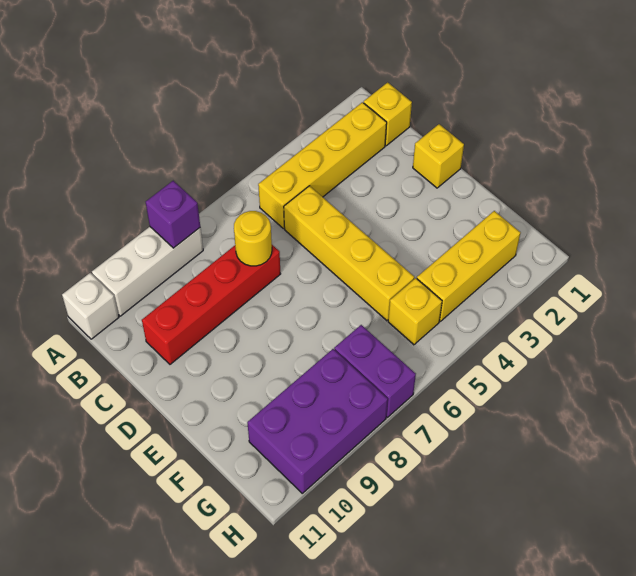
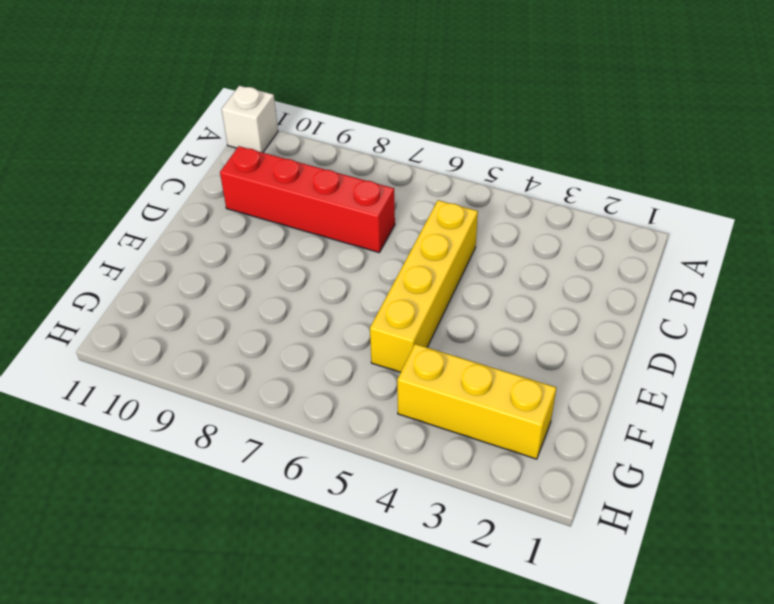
none -> white brick A8:A10 level 1
none -> yellow brick B1 level 1
none -> yellow brick B2:B5 level 1

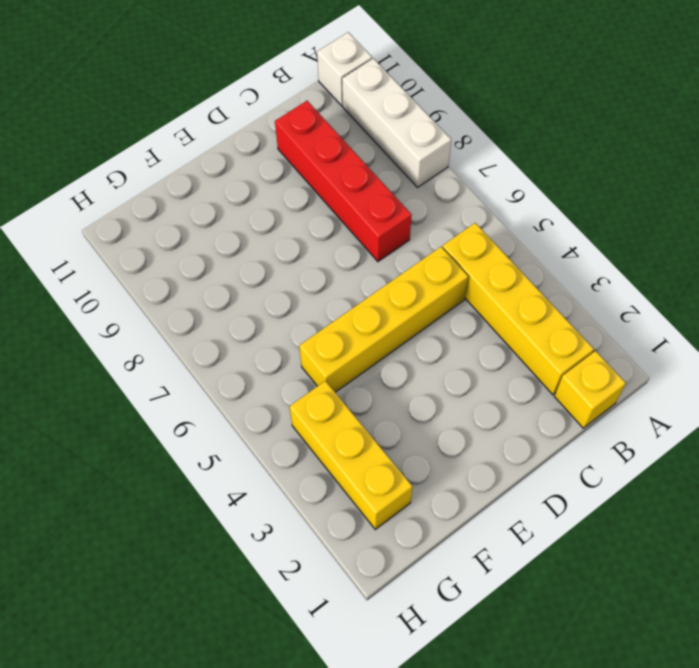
none -> yellow brick D1 level 1
none -> yellow brick G5 level 1
none -> purple brick G7:H7 level 1

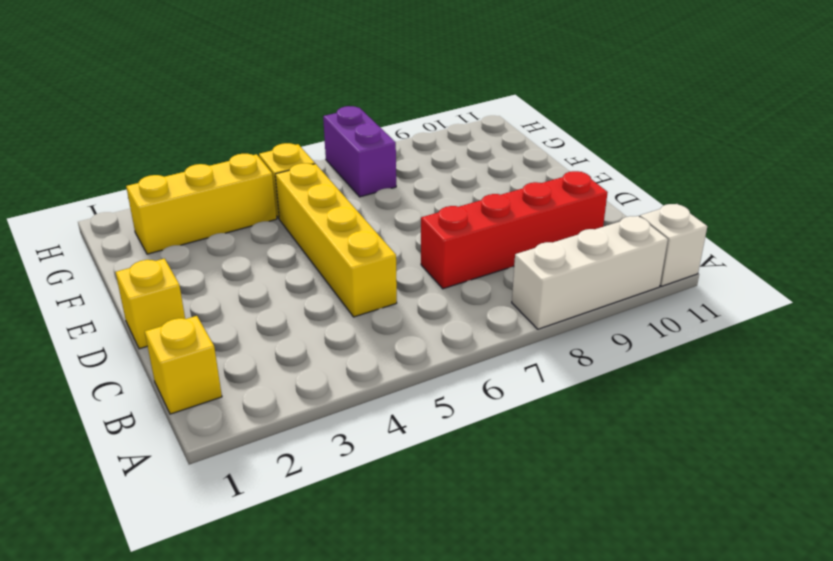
none -> yellow brick B2:B5 level 1
none -> purple brick G8:H10 level 1
none -> purple brick A8 level 2

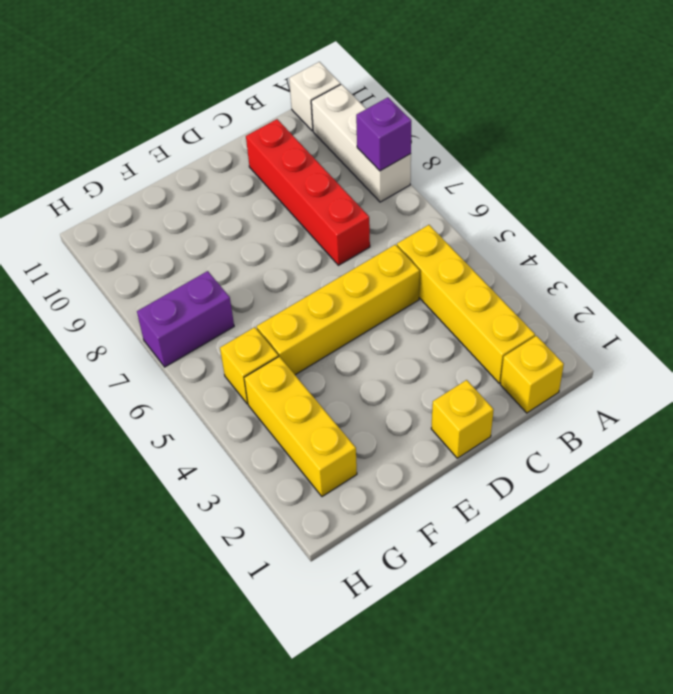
none -> purple brick G8:H10 level 1
none -> yellow round brick C7 level 2

